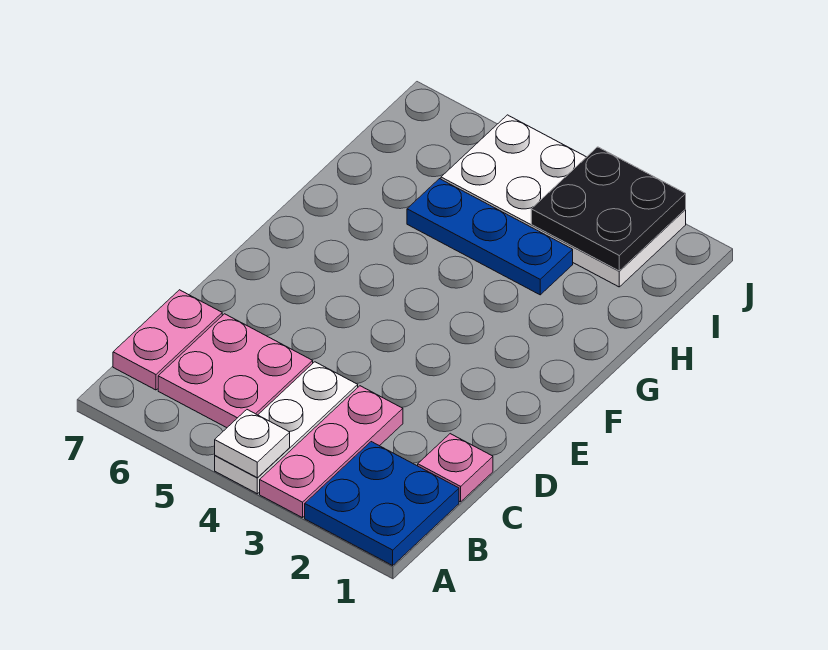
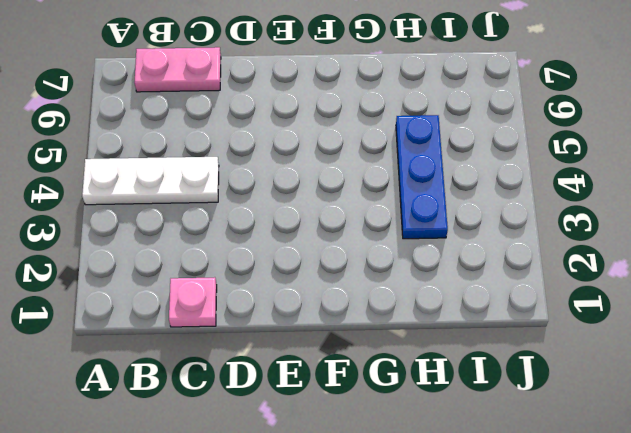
none -> blue plate A1:B2 level 1
none -> pink plate A3:C3 level 1

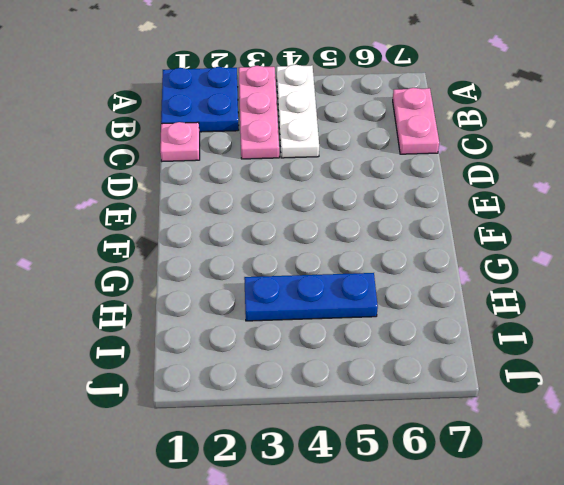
none -> pink plate B5:C6 level 1
none -> white plate I2:J5 level 1

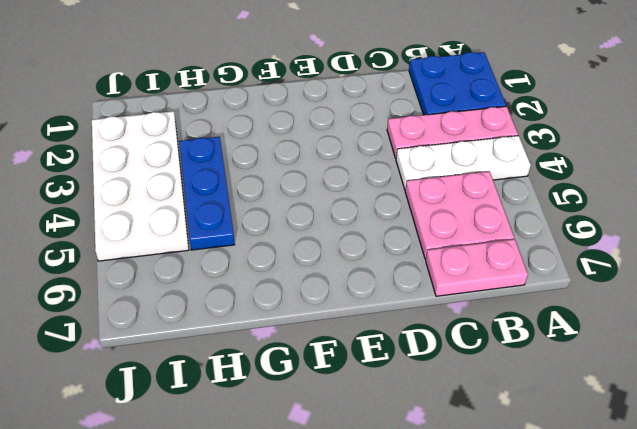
none -> pink plate C1 level 1
none -> white plate A4 level 2

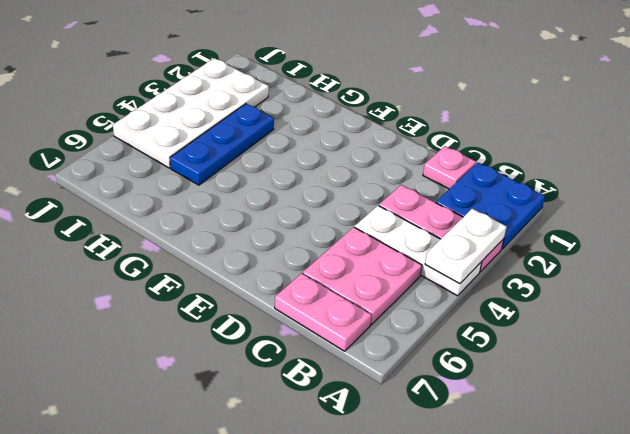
white plate A3:A4 level 2 -> white plate A4 level 2
none -> black plate I2:J3 level 2

